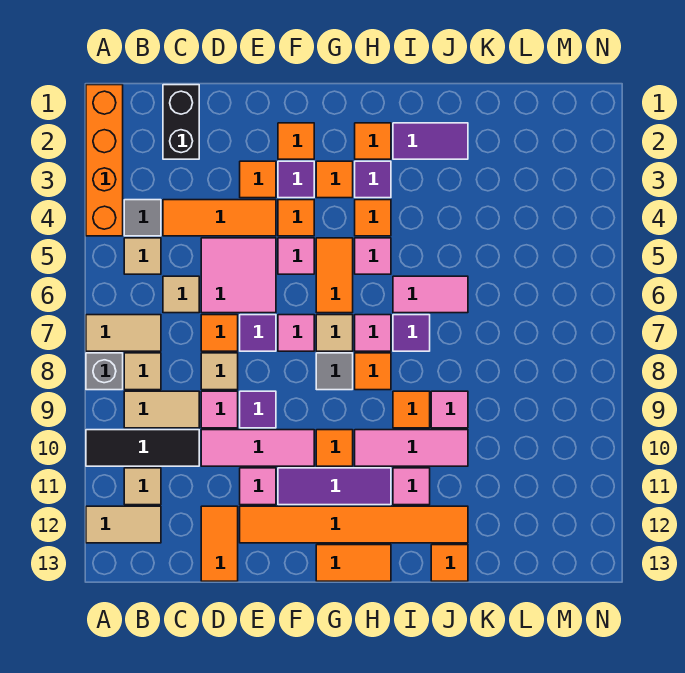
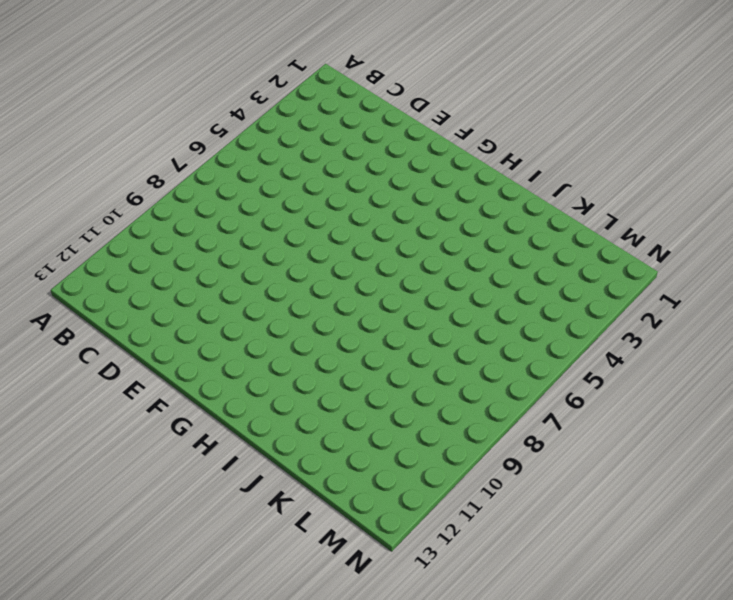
none -> orange brick A1:A4 level 1
none -> tan tile A7:B7 level 1
none -> grey brick A8 level 1
none -> black tile A10:C10 level 1

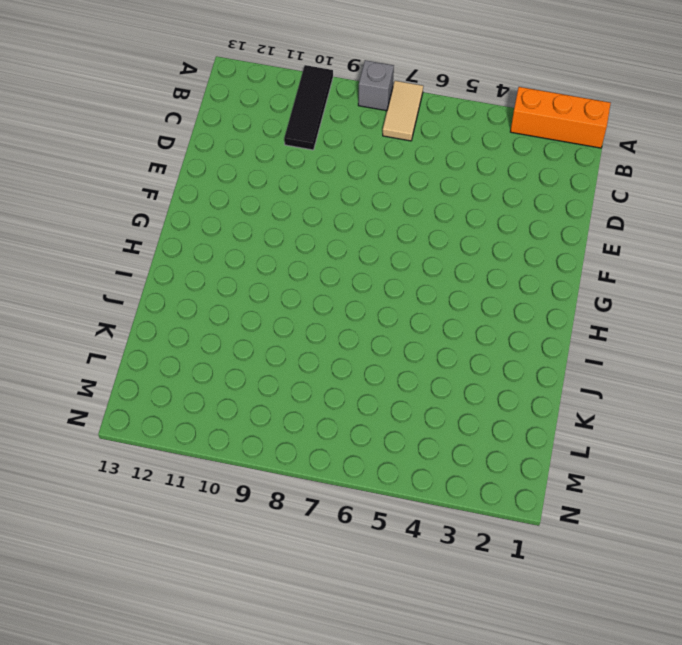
orange brick A1:A3 level 1 -> orange brick A1:A4 level 1
none -> tan tile A12:B12 level 1
none -> grey tile B4 level 1
none -> tan tile B5 level 1
none -> tan tile B8 level 1

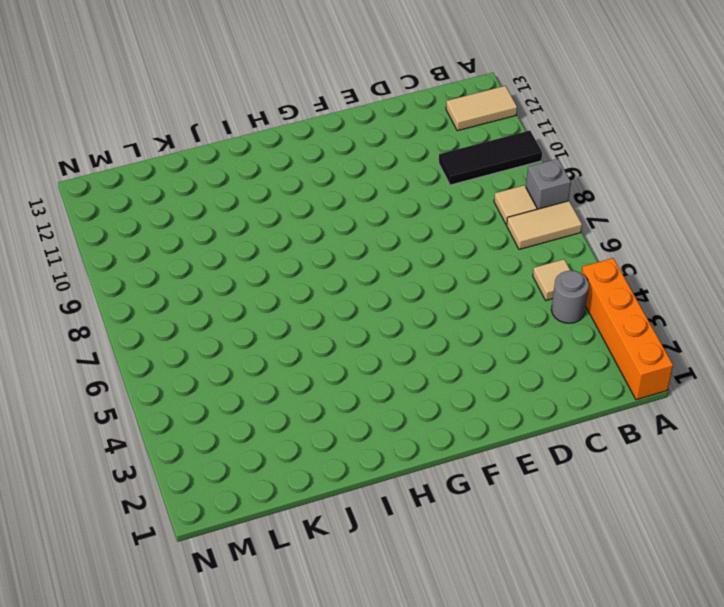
grey round brick B4 level 1 -> grey tile B4 level 1
none -> tan tile B9:C9 level 1
none -> tan tile B11 level 1
none -> black brick C1:C2 level 1
none -> orange tile C4:E4 level 1

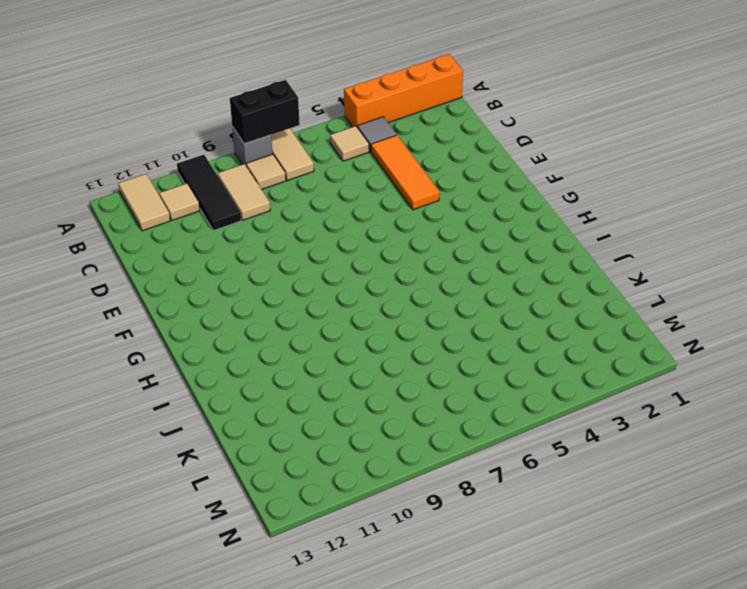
black brick A7:A8 level 2 -> black brick C1:C2 level 1
none -> tan tile C6 level 1
none -> pink tile D5:E6 level 1
none -> orange tile D7 level 1
none -> tan tile D8 level 1

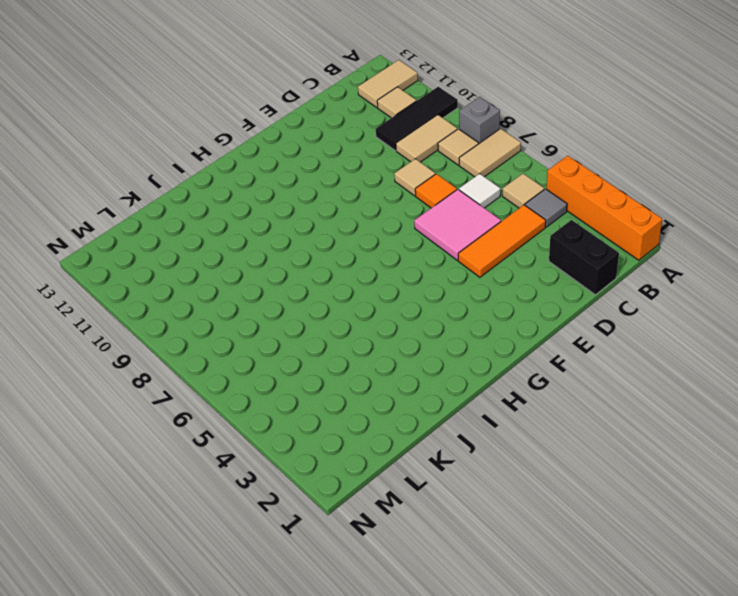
white tile C6 level 1 -> tan tile C6 level 1
none -> pink tile D9 level 1
none -> pink tile D10:F10 level 1
none -> orange tile D12:D13 level 1
none -> orange tile E3 level 1

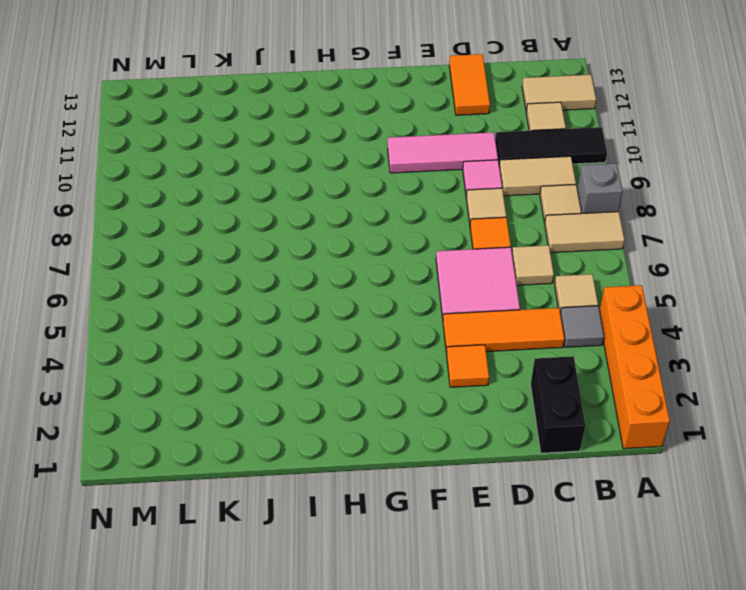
none -> purple tile E7 level 1
none -> purple tile E9 level 1
none -> pink tile E11 level 1
none -> orange tile E12:J12 level 1

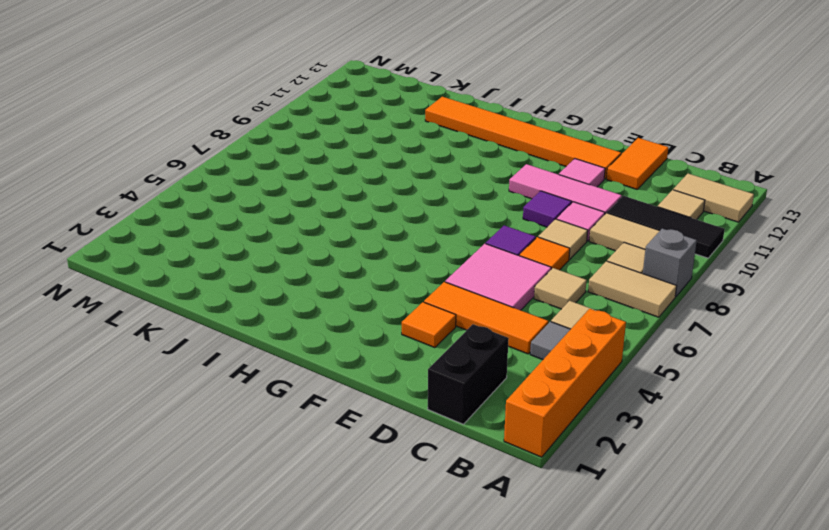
none -> orange tile F2 level 1
none -> purple tile F3 level 1
none -> orange tile F4 level 1
none -> pink tile F5 level 1

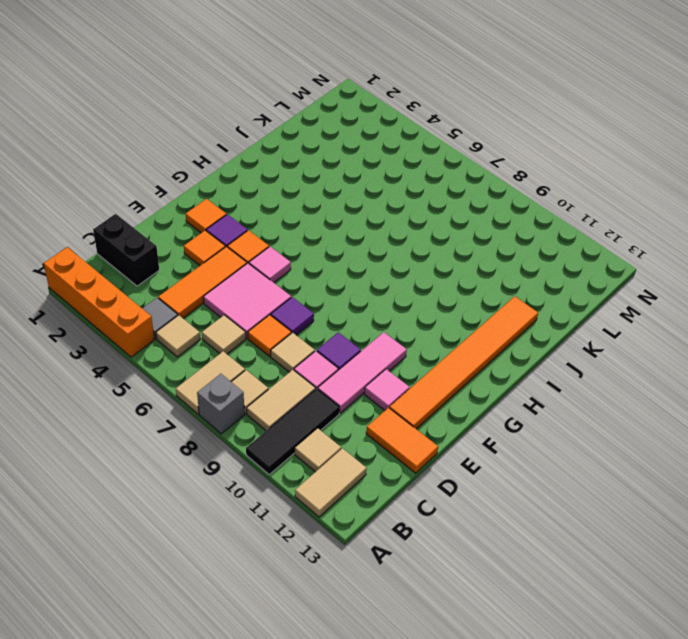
none -> pink tile F7 level 1
none -> purple tile F11:H11 level 1
none -> orange tile G3 level 1
none -> orange tile G5:G6 level 1

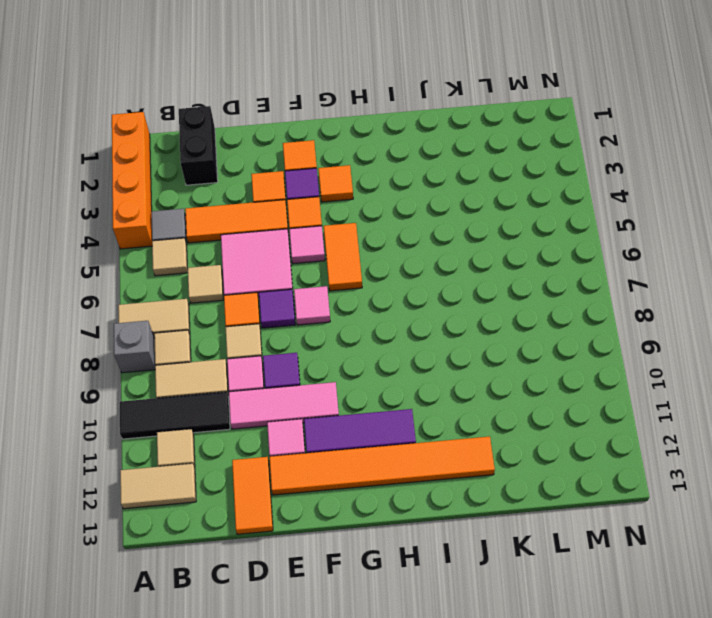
none -> tan tile G7 level 1
none -> grey tile G8 level 1
none -> orange tile G10 level 1
none -> orange tile G13:H13 level 1

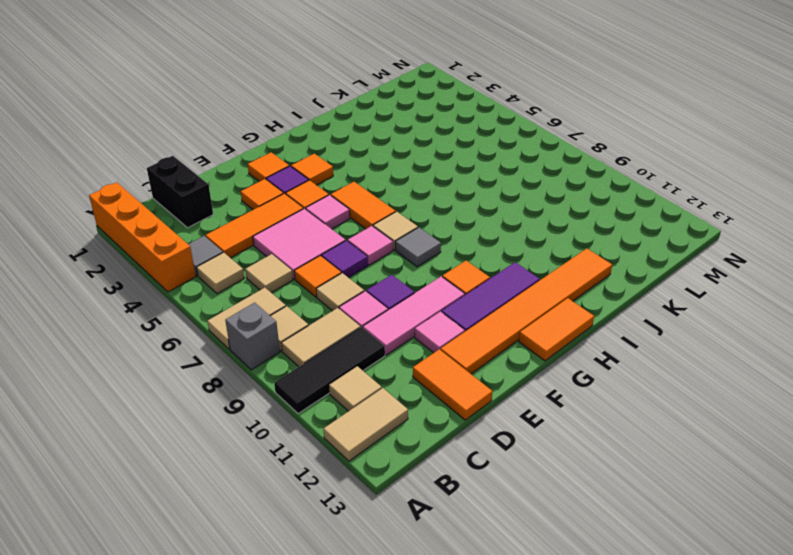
none -> orange tile H2 level 1
none -> purple tile H3 level 1
none -> orange tile H4 level 1
none -> pink tile H5 level 1

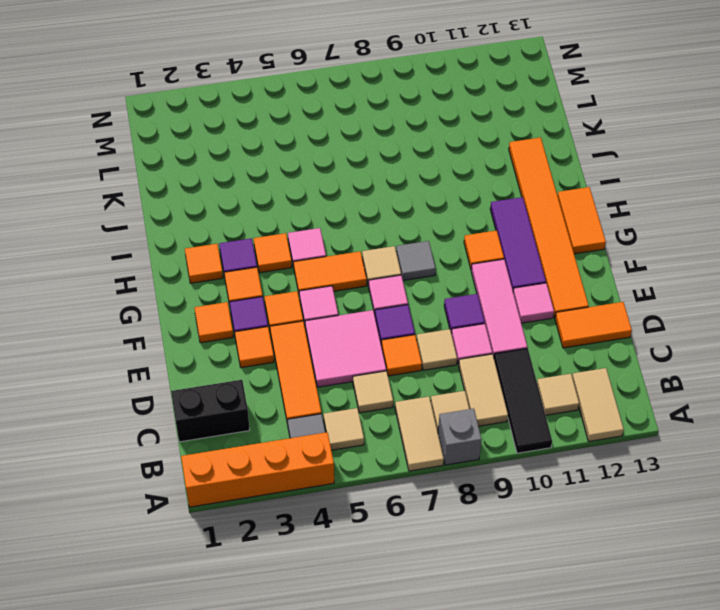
none -> pink tile H7 level 1
none -> orange tile H8 level 1
none -> pink tile H10:J10 level 1
none -> purple tile I2:J2 level 1

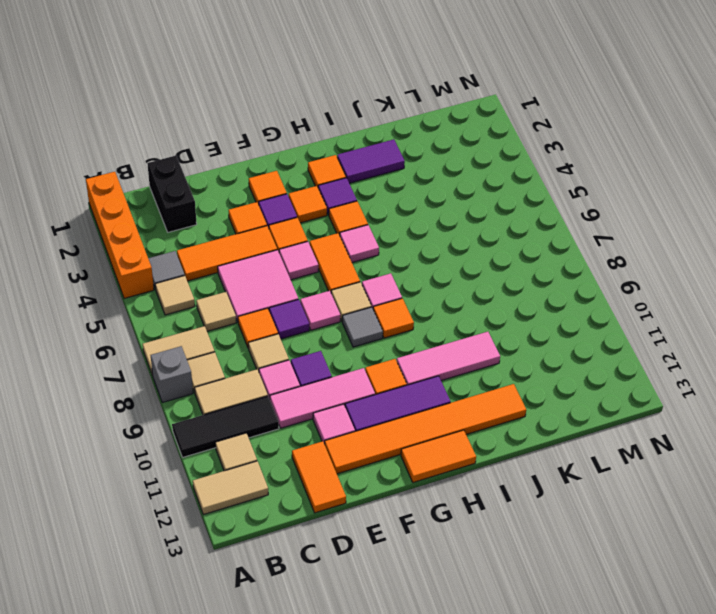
none -> pink tile I6:J6 level 1
none -> purple tile I7 level 1
none -> orange tile I9 level 1
none -> pink tile I11 level 1

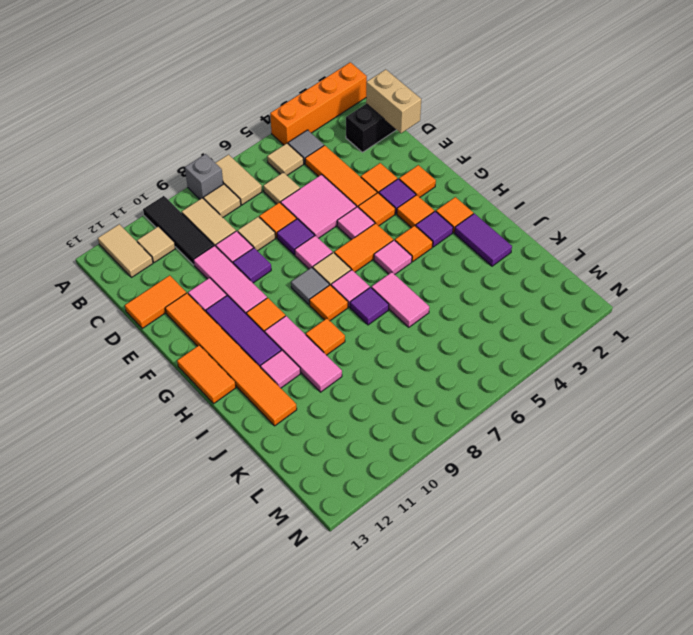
tan brick C1:D1 level 2 -> none
none -> pink tile J9 level 1
none -> orange tile J13 level 1

